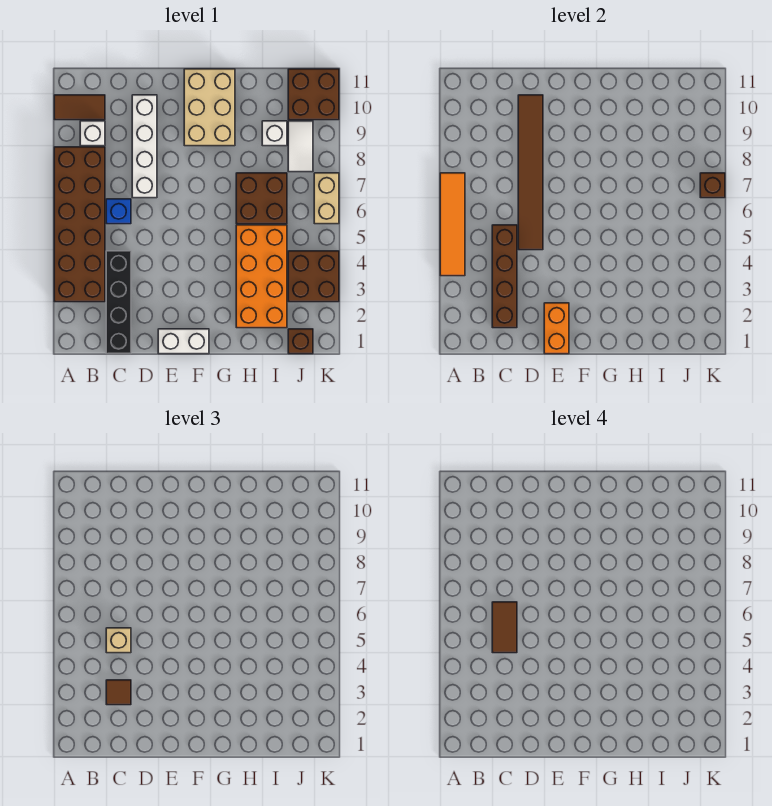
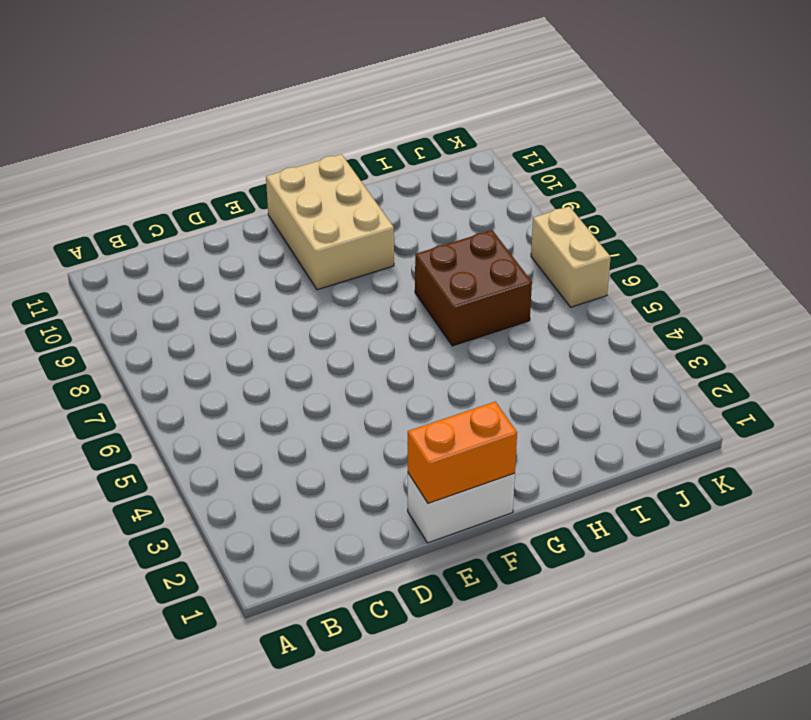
orange brick E1:F1 level 2 -> orange brick E1:E2 level 2
none -> brown brick A3:B8 level 1
none -> brown tile A10:B10 level 1
none -> white brick B9 level 1

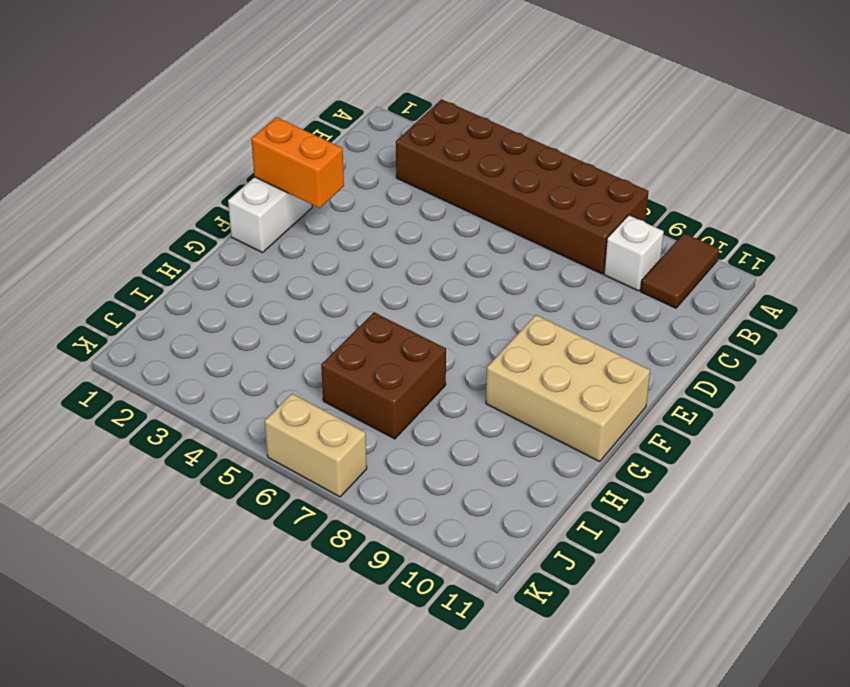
none -> black brick C1:C4 level 1
none -> blue brick C6 level 1
none -> white brick D7:D10 level 1

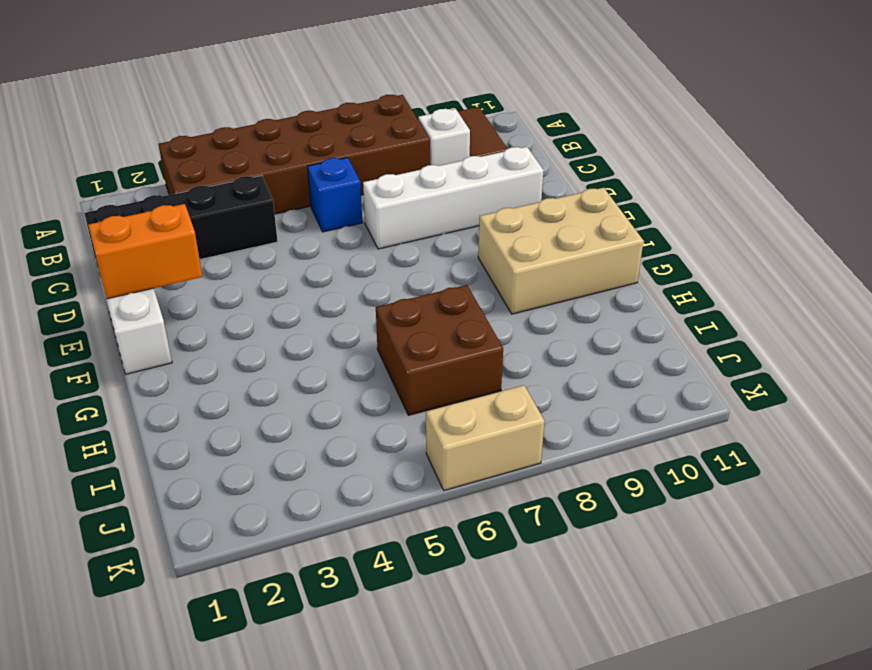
none -> orange brick H2:I5 level 1
none -> white brick I9 level 1
none -> brown brick J1 level 1

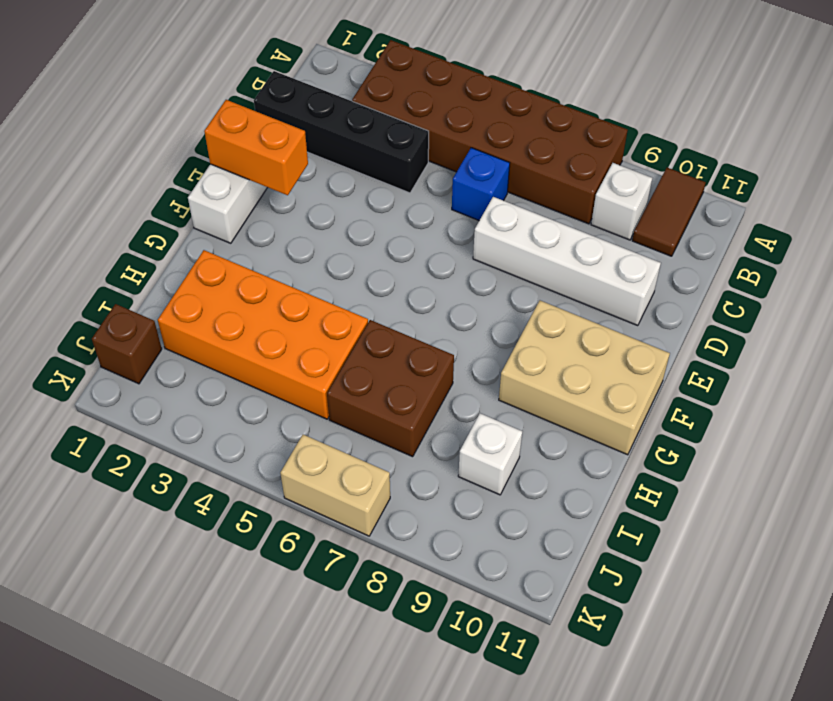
none -> brown brick J3:K4 level 1
none -> white tile J8:J9 level 1
none -> brown brick J10:K11 level 1

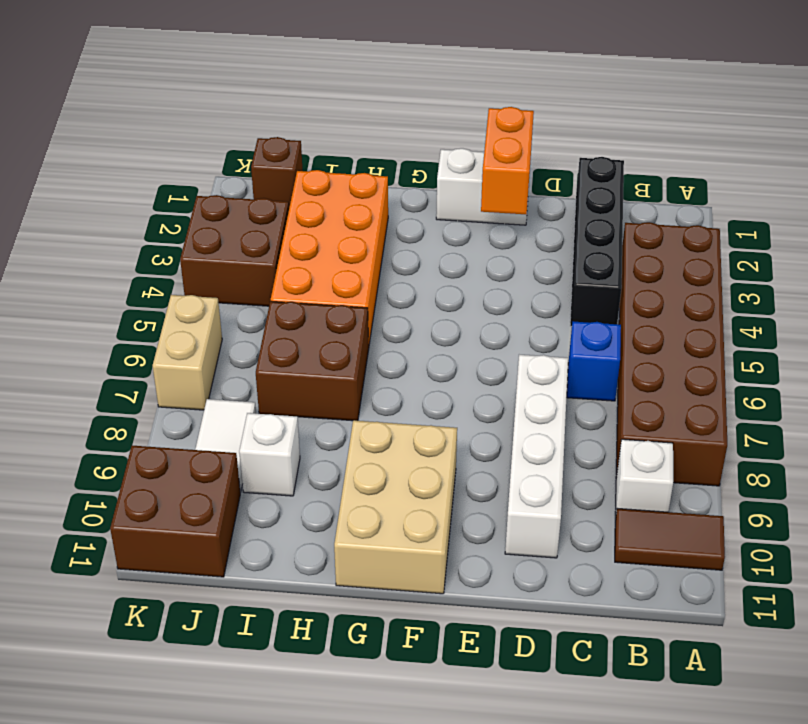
none -> orange tile A4:A7 level 2
none -> brown brick C2:C5 level 2
none -> brown tile D5:D10 level 2

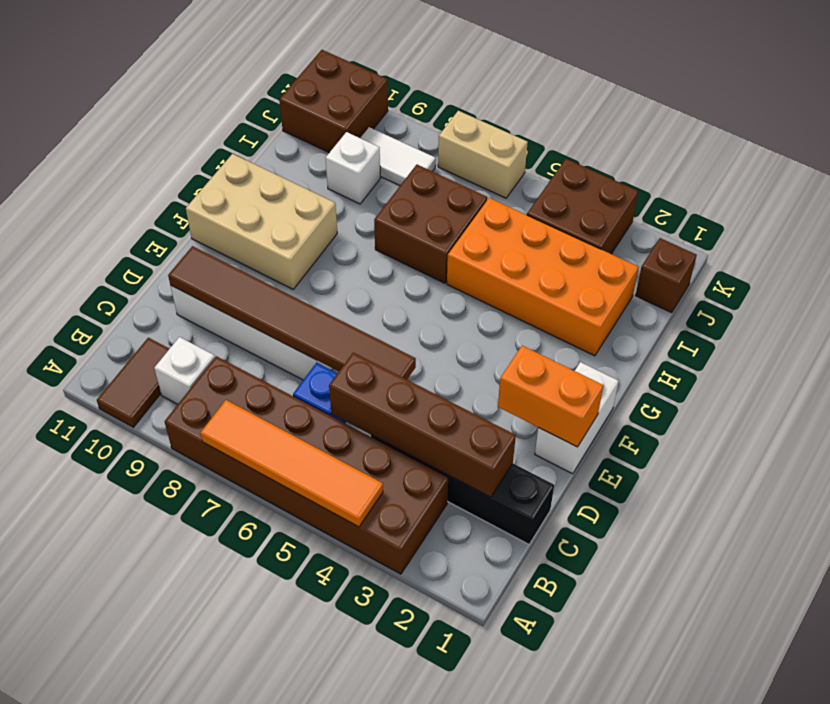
none -> brown brick K7 level 2
none -> brown tile C3 level 3
none -> tan brick C5 level 3

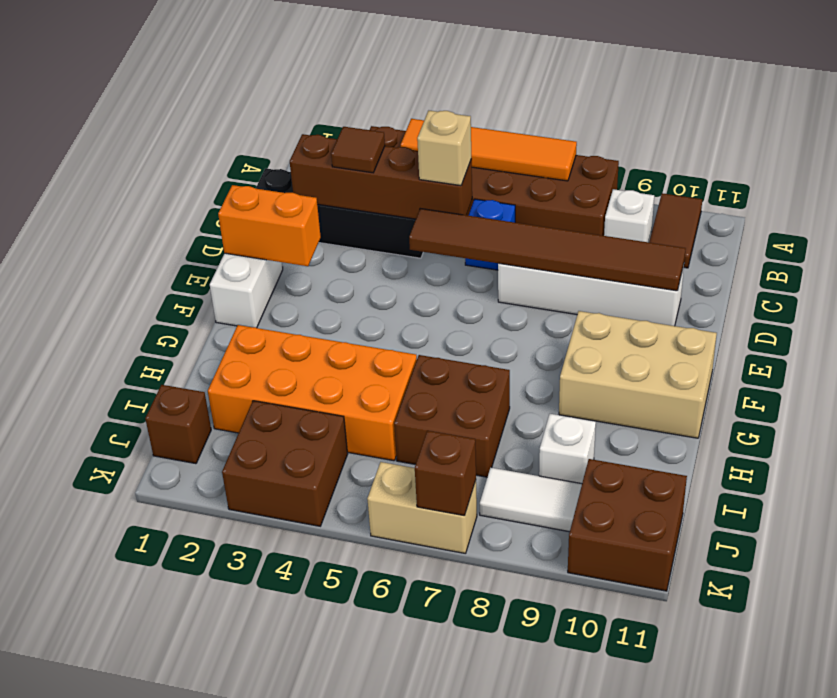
none -> brown tile C5:C6 level 4

